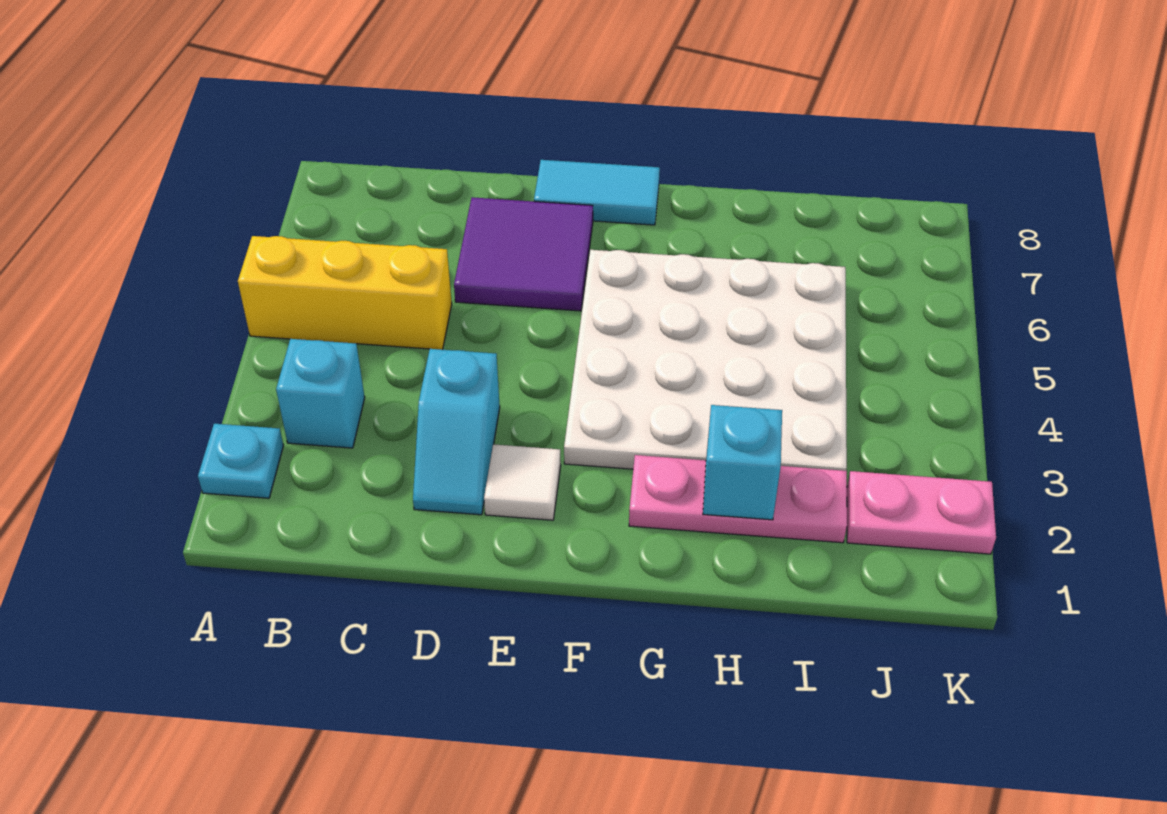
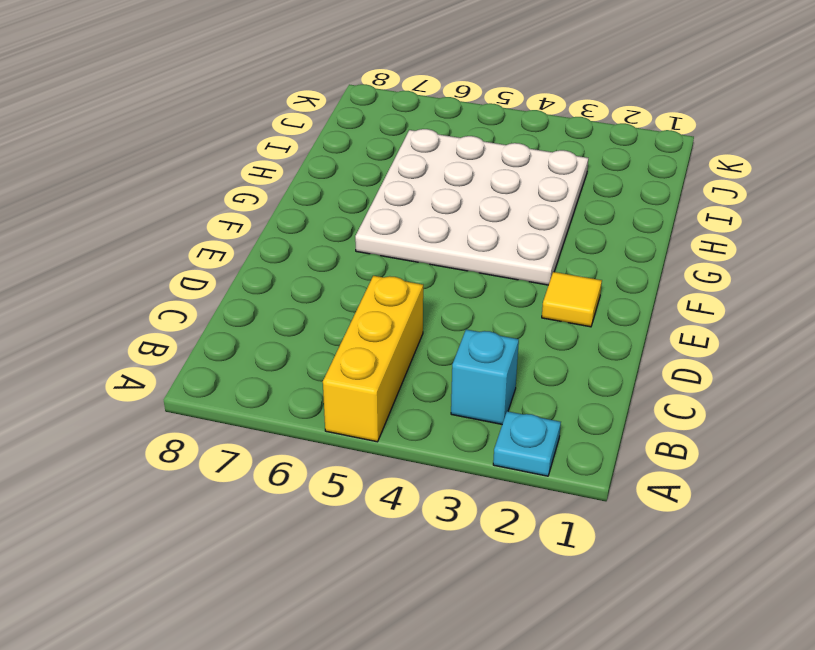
yellow tile E2 level 1 -> white tile E2 level 1
none -> cyan slope D2:D3 level 1 top 3
none -> purple tile D6:E7 level 1

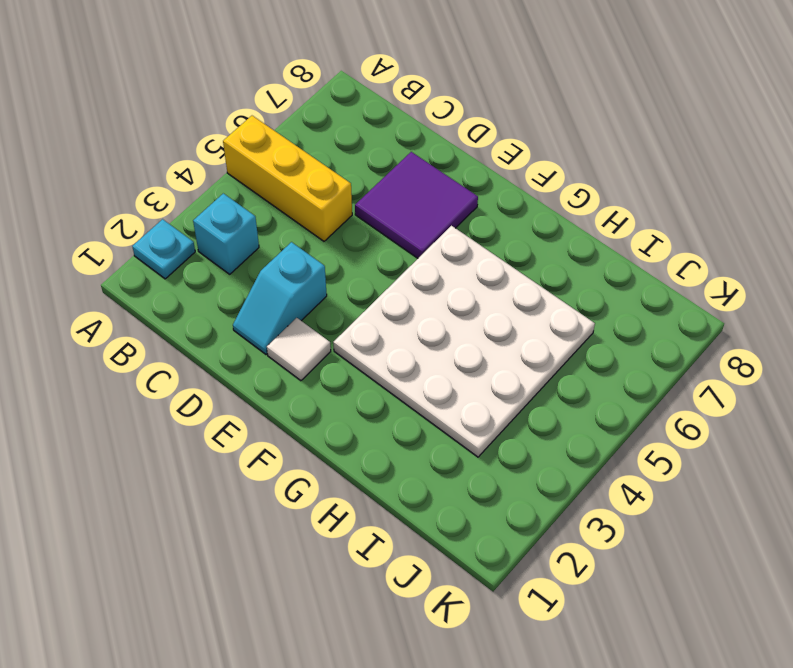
none -> cyan tile E8:F8 level 1
none -> pink plate G2:I2 level 1

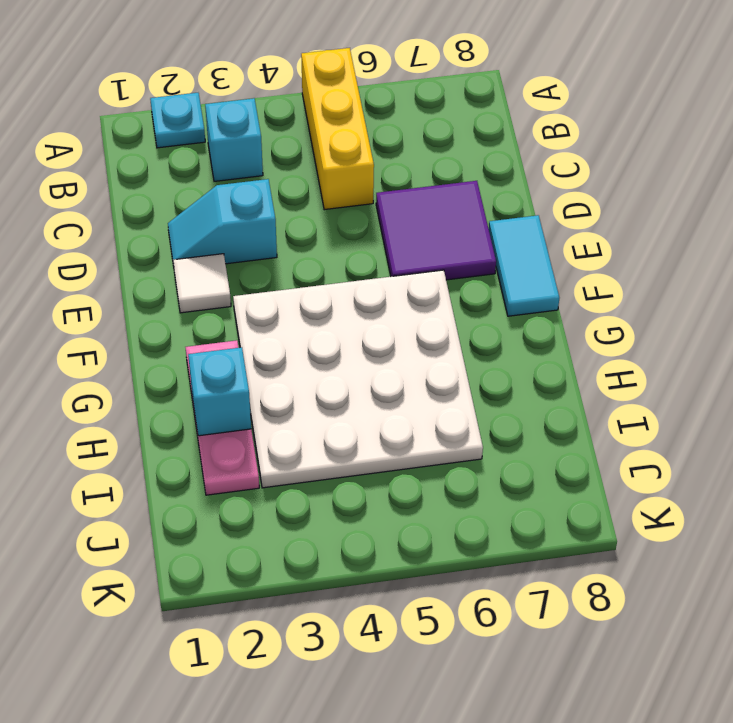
none -> pink plate J2:K2 level 1

